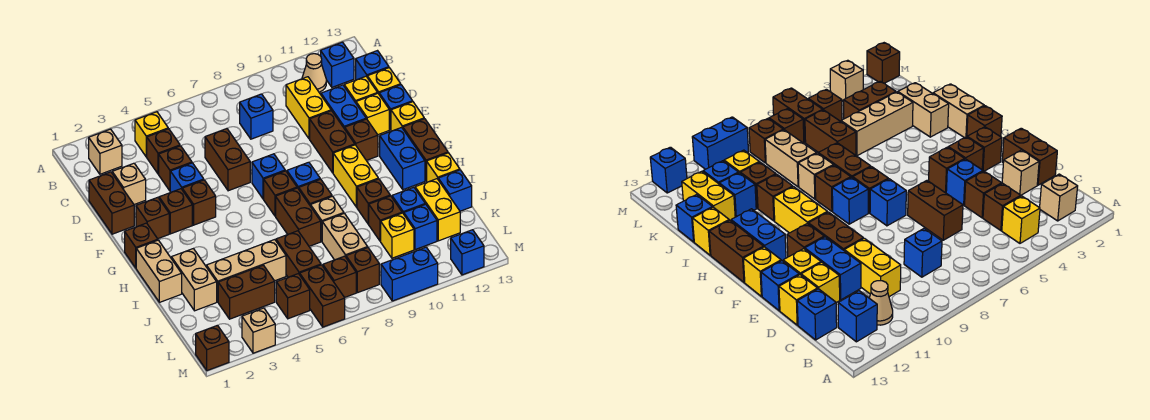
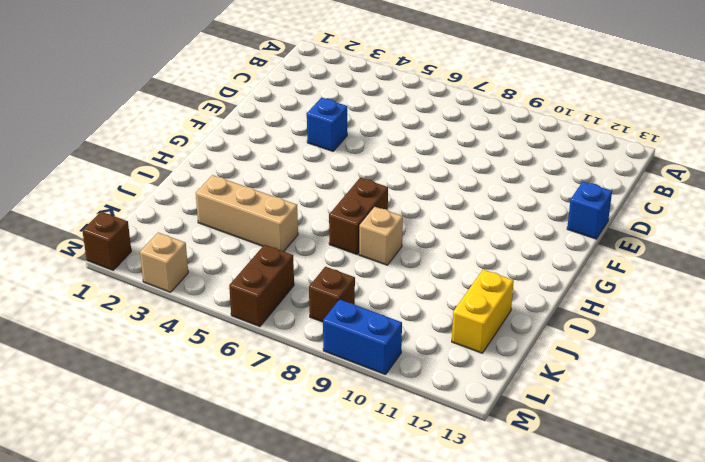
none -> tan brick B2 level 1
none -> yellow brick B4 level 1
none -> tan cone B11 level 1
none -> blue brick B12 level 1

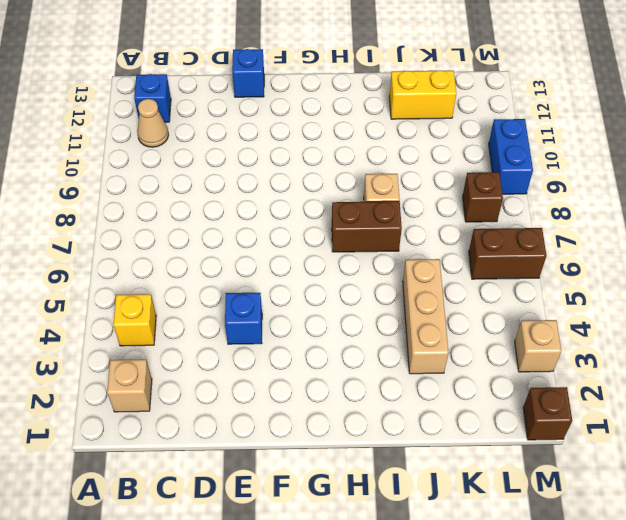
none -> brown brick C4 level 1
none -> blue brick C8 level 1
none -> yellow brick C10:D10 level 1
none -> blue brick C13 level 1

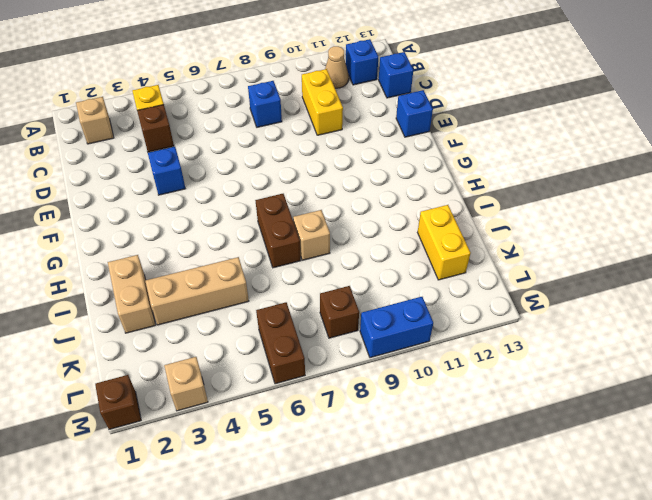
none -> brown brick D1:E1 level 1
none -> tan brick D2 level 1
none -> brown brick D4 level 1
none -> brown brick D6:E6 level 1

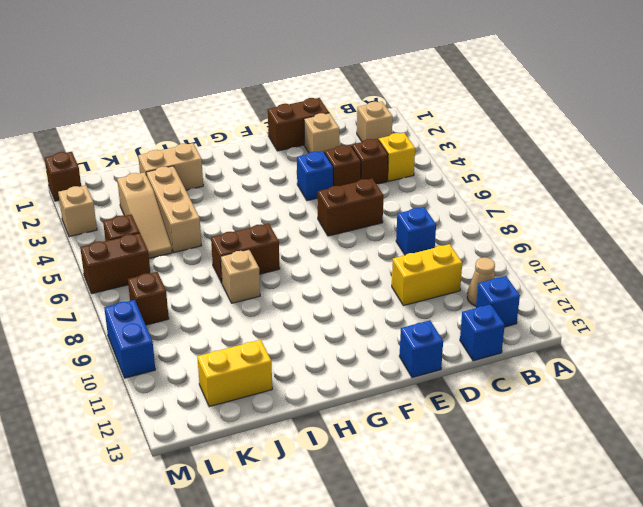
tan slope K3:K5 level 1 top 3 -> brown brick K3:K4 level 1
none -> blue brick D11:E11 level 1
none -> yellow brick D12 level 1
none -> yellow brick D13 level 1
none -> brown brick E10:F10 level 1

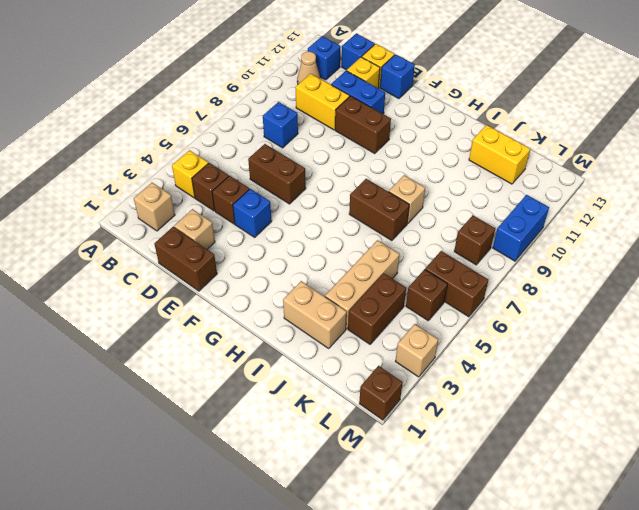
none -> yellow brick E12 level 1
none -> brown brick F2 level 1
none -> brown brick F3 level 1
none -> brown brick F4 level 1

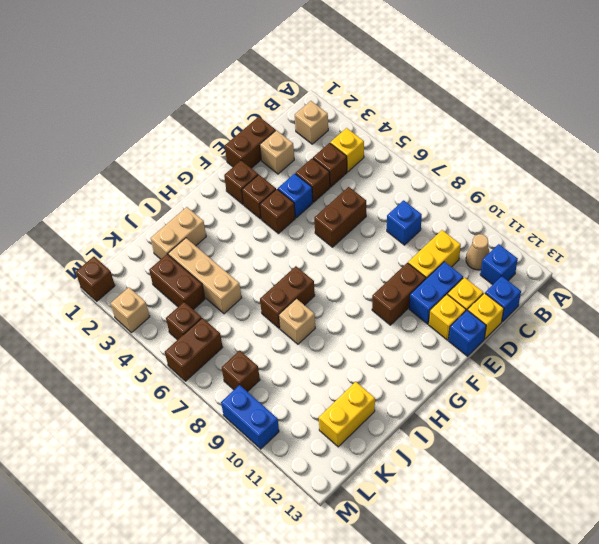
none -> blue brick F7 level 1
none -> brown brick F11 level 1
none -> yellow brick F13 level 1
none -> brown brick G1 level 1

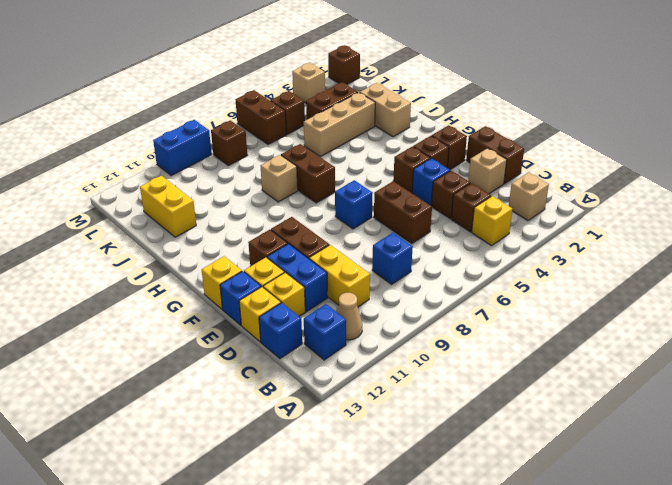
none -> brown brick G1 level 1
none -> brown brick G7 level 1
none -> blue brick G8 level 1
none -> yellow brick G10:H10 level 1

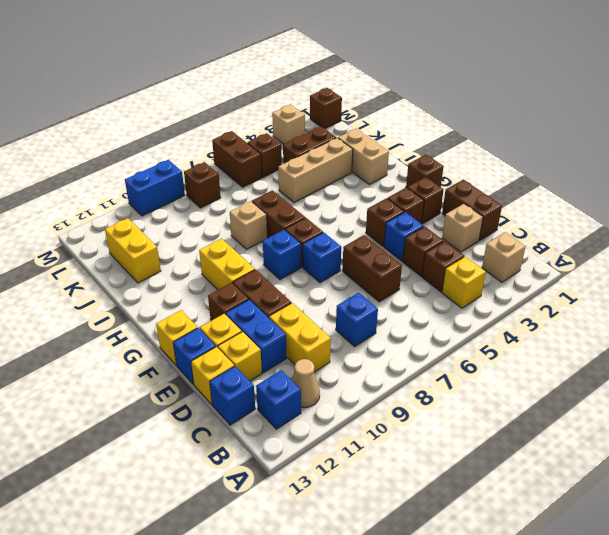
none -> blue brick G12:H12 level 1
none -> brown brick G13:H13 level 1
none -> tan brick H1:I1 level 1
none -> brown brick H8 level 1

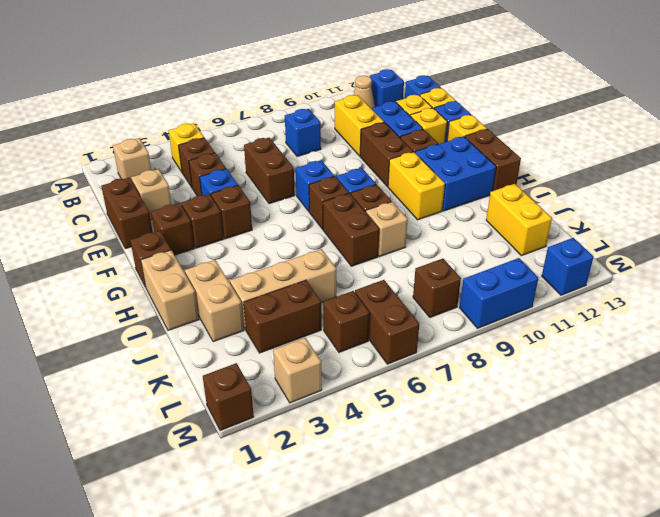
blue brick G11:H12 level 1 -> blue brick G12:H12 level 1
none -> brown brick I10 level 1
none -> yellow brick I13 level 1
none -> brown brick J6:K6 level 1
none -> tan brick J8:K8 level 1

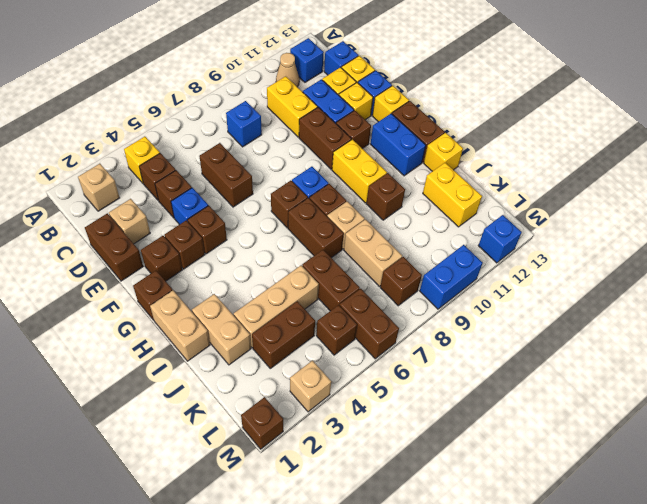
none -> blue brick F7 level 1
none -> brown brick J10 level 1
none -> blue brick J11 level 1
none -> blue brick J13 level 1

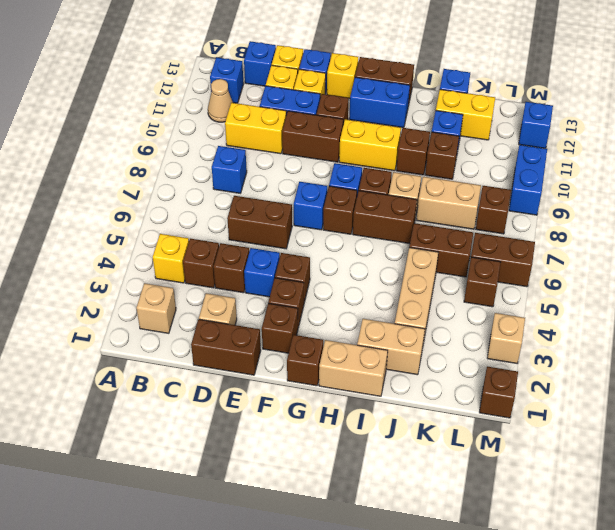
none -> yellow brick I13 level 1
none -> brown brick K3:K4 level 1
none -> yellow brick K10 level 1
none -> blue brick K11 level 1

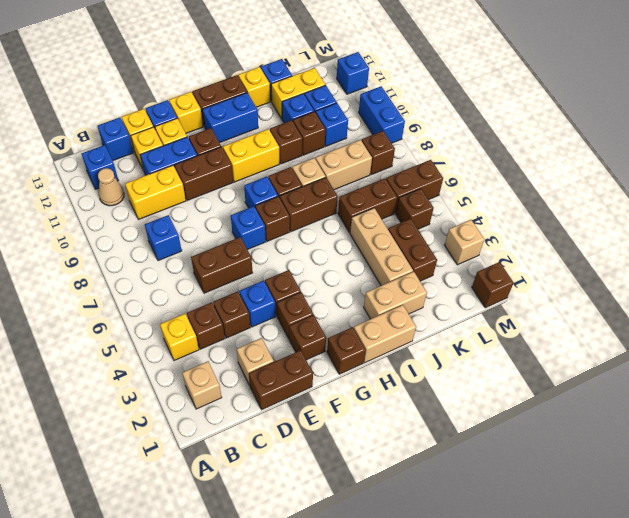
blue brick K10 level 1 -> yellow brick K10 level 1
none -> brown brick L7 level 1

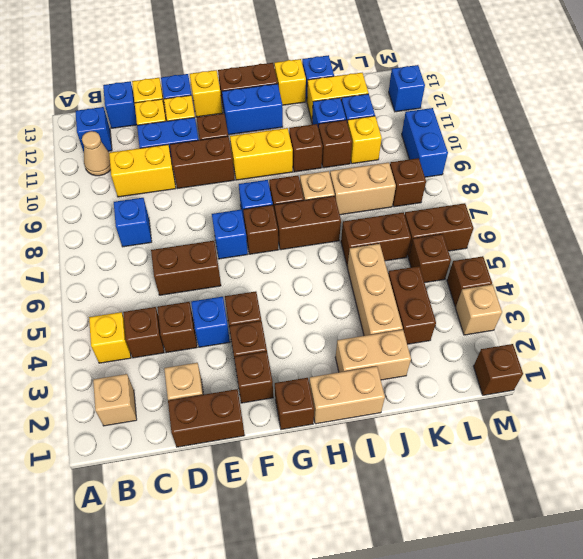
brown brick M4 level 1 -> brown brick L7 level 1

